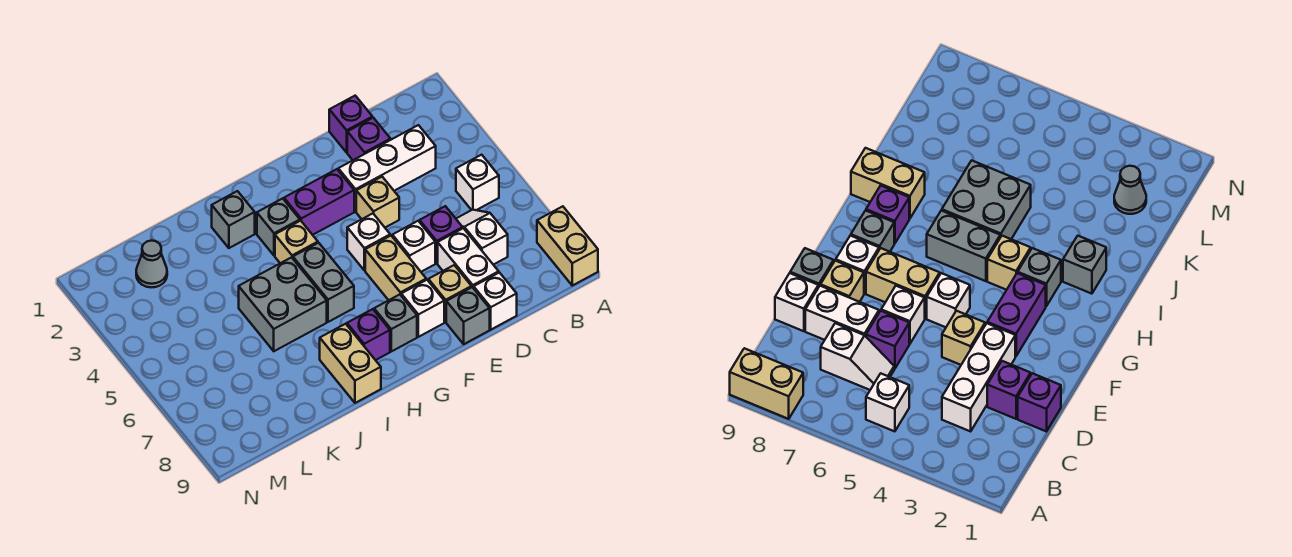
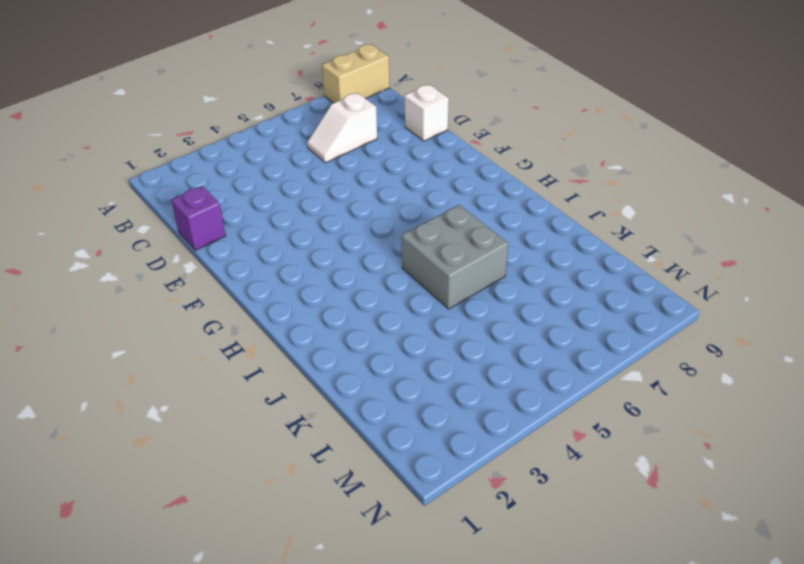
none -> white brick B5 level 1
none -> white brick C3:E3 level 1
none -> purple brick D2 level 1

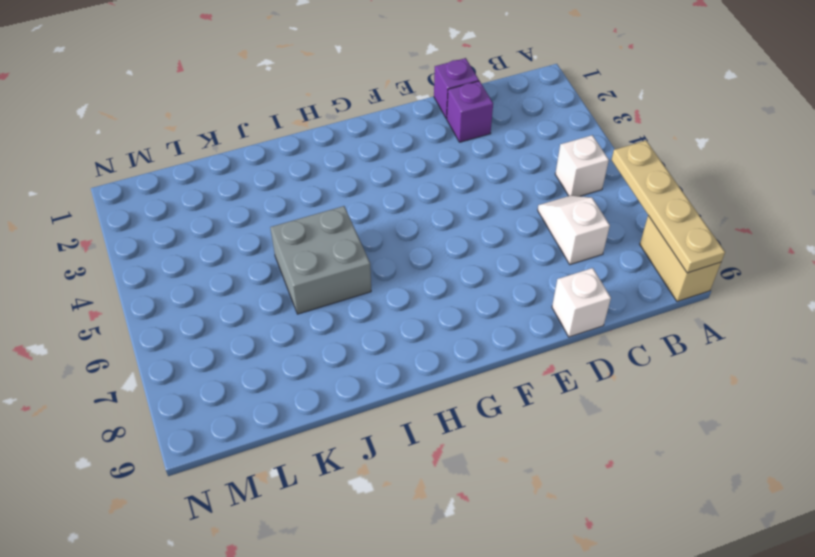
tan plate A6:A9 level 2 -> none
none -> white brick C3:E3 level 1
none -> purple brick D6 level 1
none -> white brick D7:D8 level 1

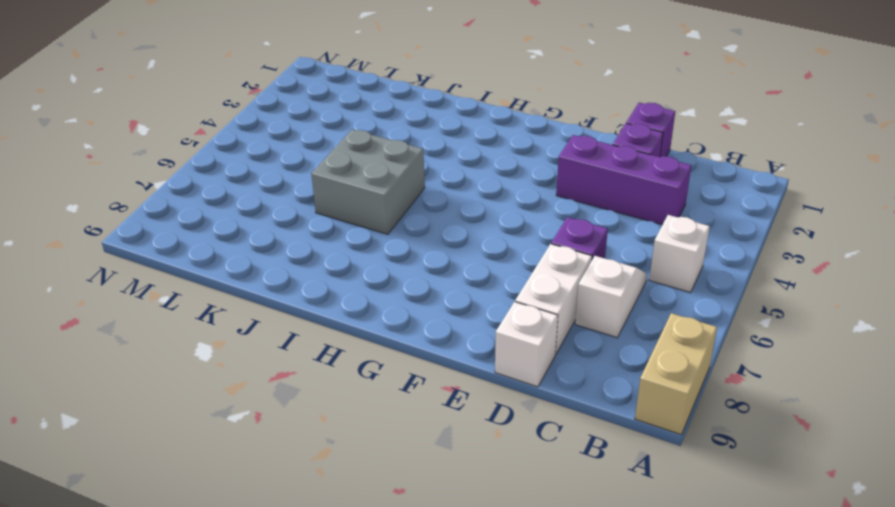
purple brick C3:E3 level 1 -> white brick C3:E3 level 1
none -> tan brick E4 level 1
none -> white brick E6 level 1
none -> tan brick E8 level 1

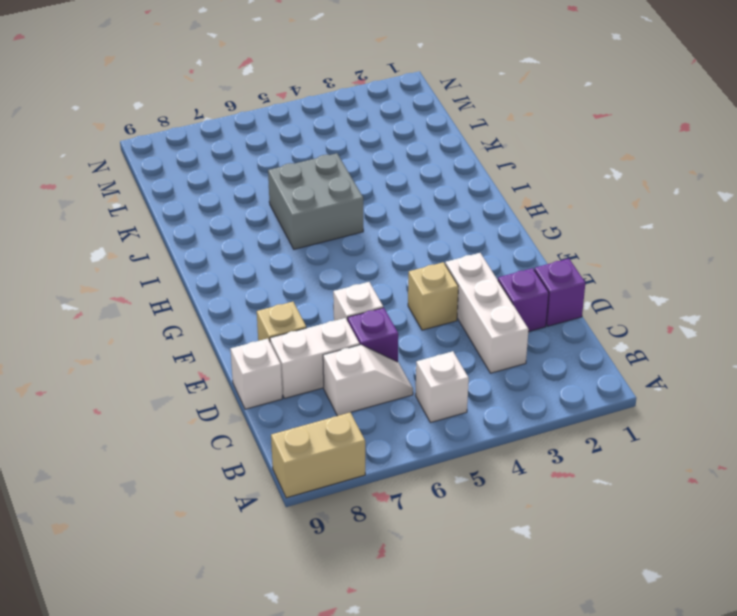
none -> grey brick E9 level 1
none -> purple brick F3:G3 level 1
none -> white brick F5 level 1

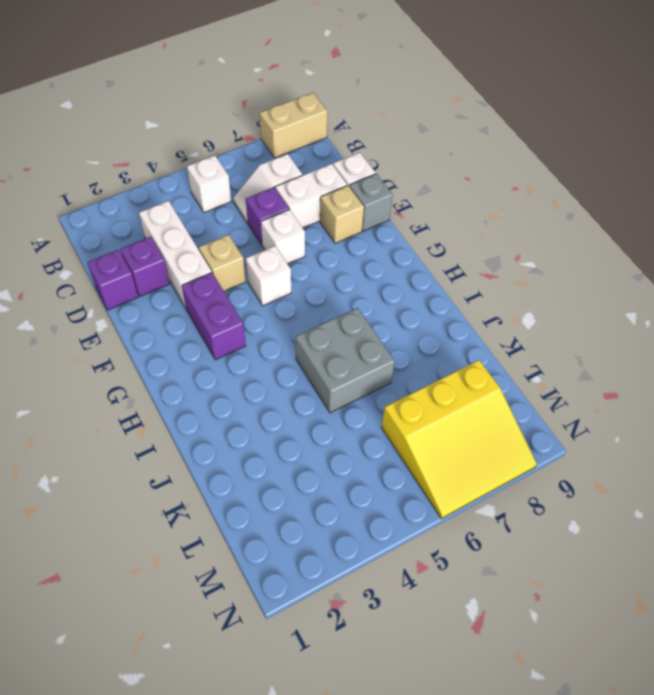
yellow slope L6:N8 level 1 top L -> none
none -> tan brick F6:F7 level 1
none -> white brick F8 level 1
none -> grey brick G8 level 1

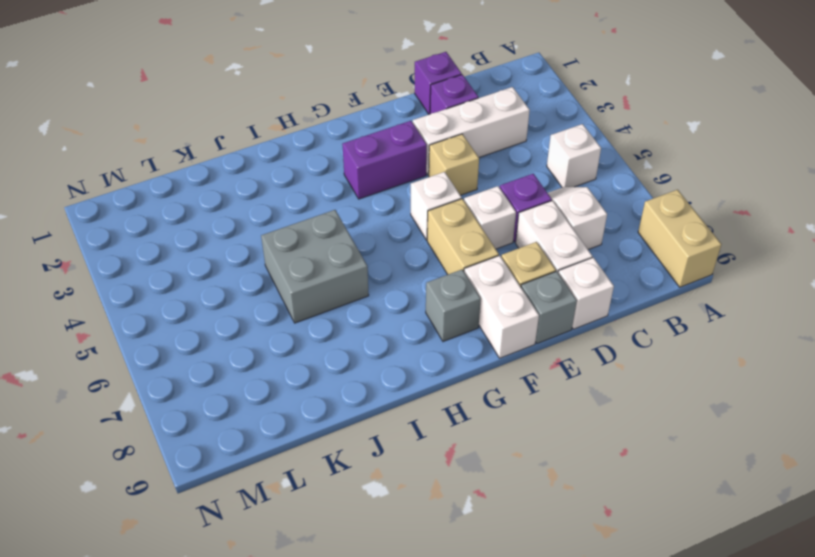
white brick F8:F9 level 1 -> white brick F8 level 1
none -> grey brick H3 level 1
none -> tan brick H4 level 1
none -> grey brick H5:H6 level 1

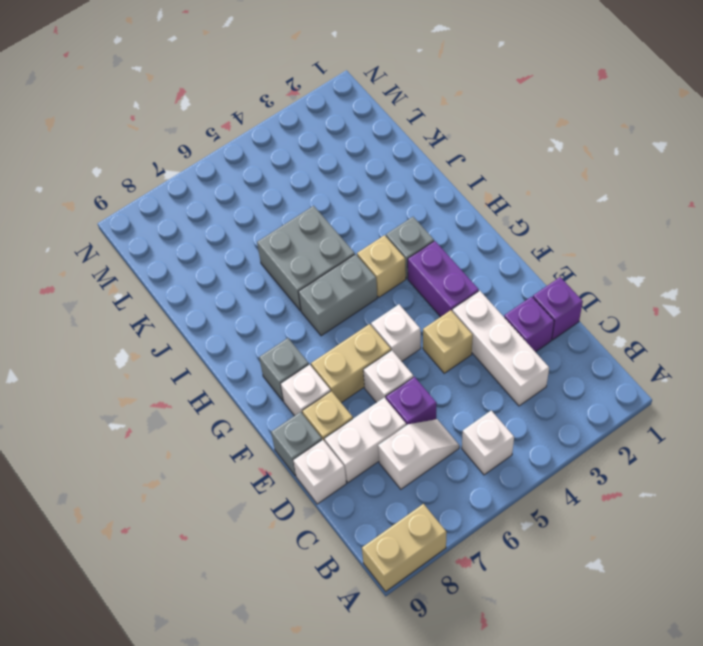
none -> purple brick H8 level 1
none -> grey brick I2 level 1
none -> tan brick I8:I9 level 1

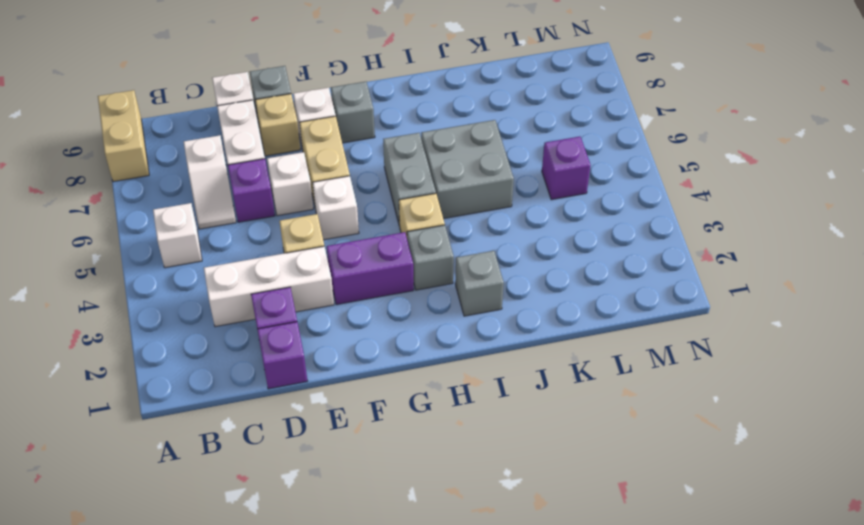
purple brick L5 level 1 -> purple brick H8 level 1
none -> tan brick I8:I9 level 1
none -> grey cone L2 level 1

